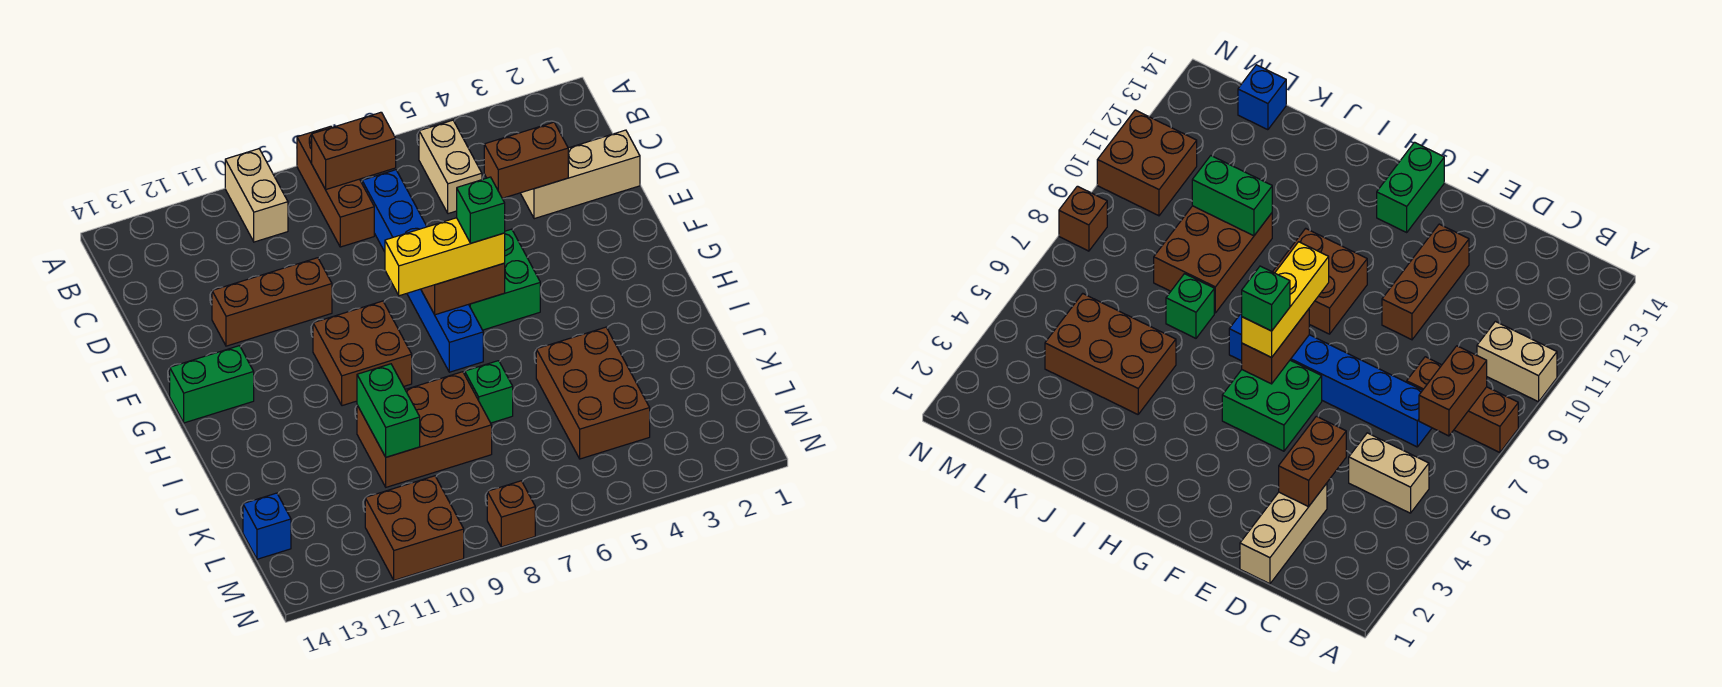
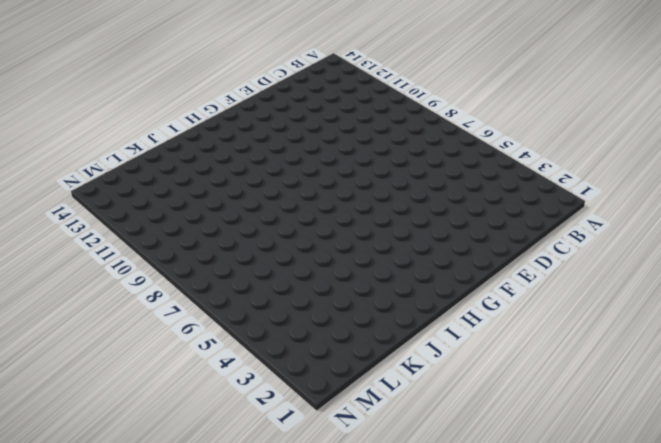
none -> brown brick A8:C8 level 1
none -> tan brick A10:B10 level 1
none -> tan brick B5:C5 level 1

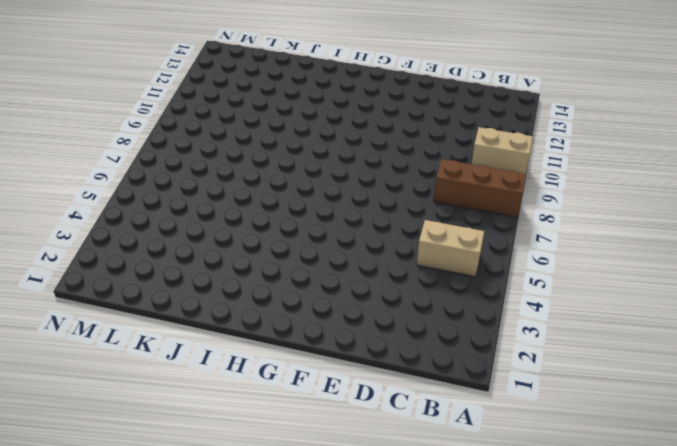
none -> blue brick C7:H7 level 1
none -> tan brick D1:D3 level 1
none -> brown brick E10:E12 level 1

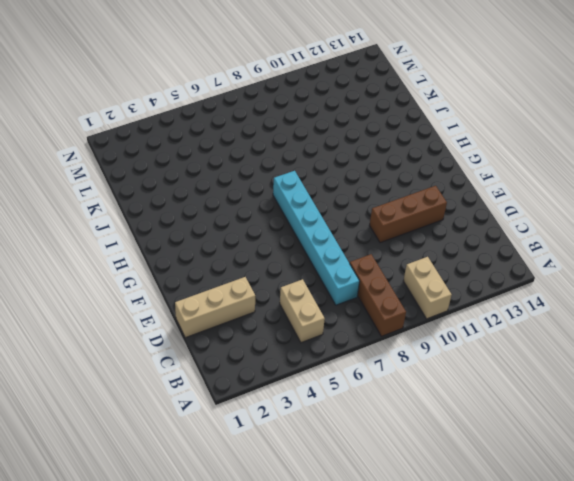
cyan brick C7:H7 level 1 -> blue brick C7:H7 level 1
none -> green brick F5:G6 level 1
none -> brown brick G9:H10 level 1
none -> green brick G13:G14 level 1

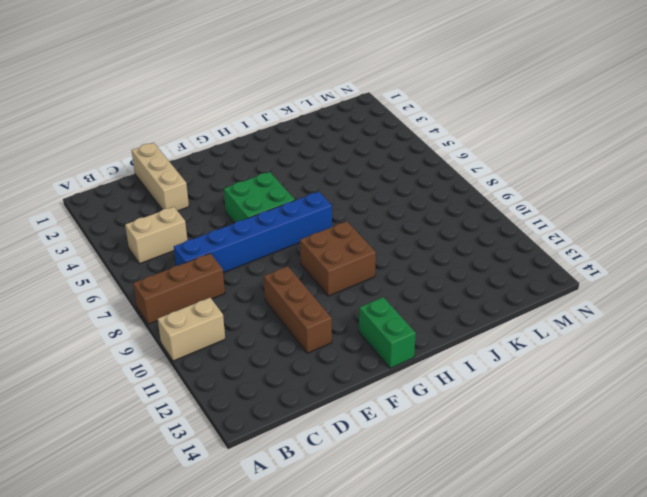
none -> brown brick J4:L5 level 1
none -> green brick J7 level 1
none -> brown brick J8:K10 level 1

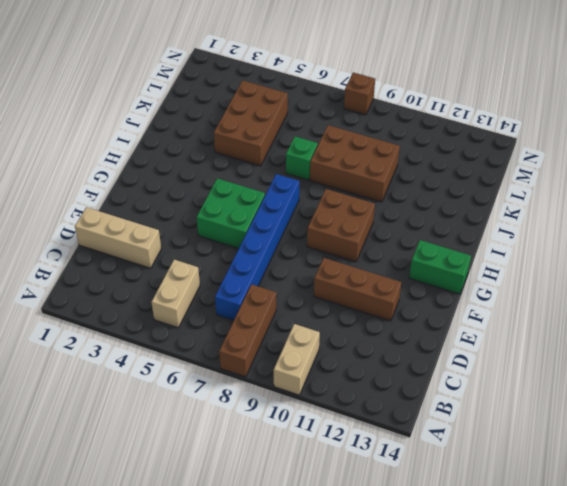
none -> blue brick L14 level 1
none -> brown brick M10:N11 level 1
none -> brown brick B7:B8 level 2

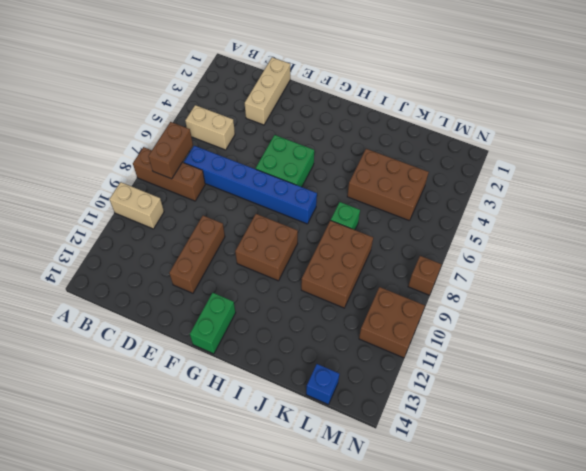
none -> brown brick D3:D4 level 2
none -> brown brick G6:G7 level 2
none -> green brick J10:K10 level 2

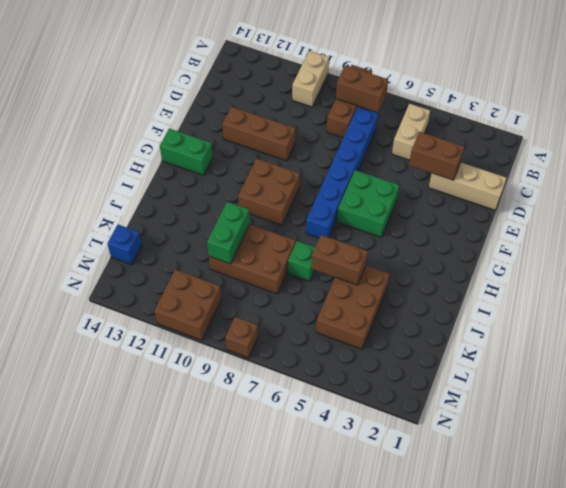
brown brick J5:J6 level 2 -> brown brick G6:G7 level 2
none -> yellow brick G6:G8 level 3
none -> green brick G6 level 4

